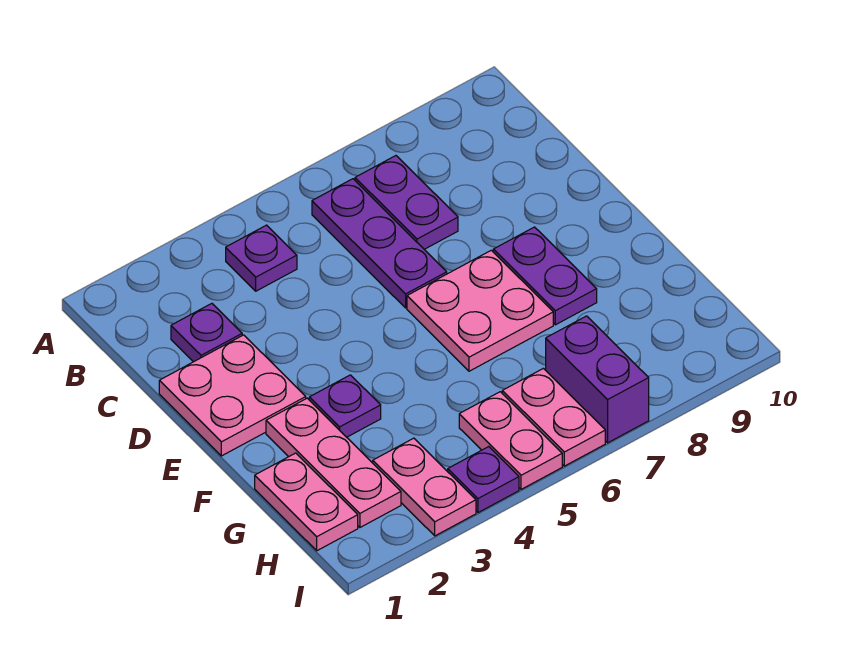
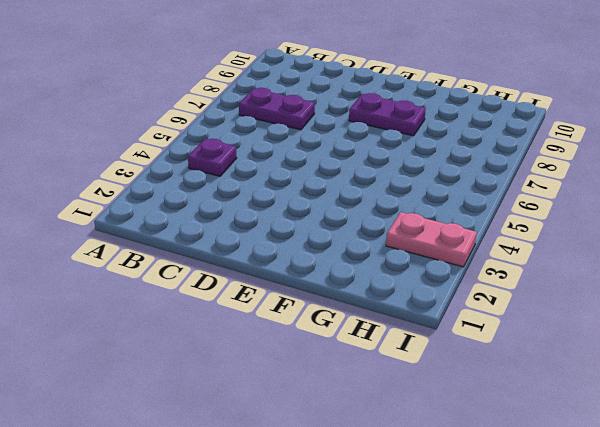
none -> purple plate B6:D6 level 1
none -> purple plate C2 level 1
none -> pink plate D1:E2 level 1

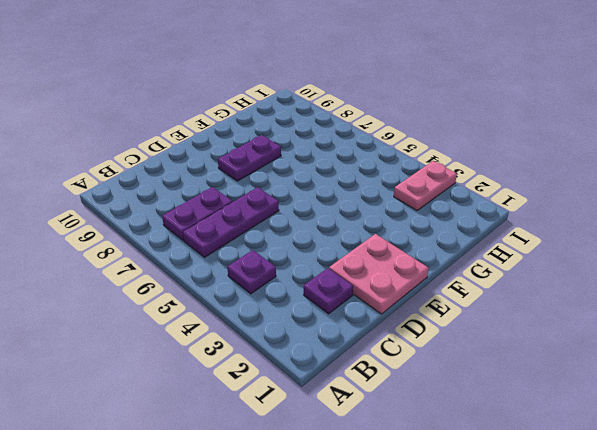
none -> pink plate E6:F7 level 1
none -> pink plate F2:H2 level 1
none -> purple plate F3 level 1

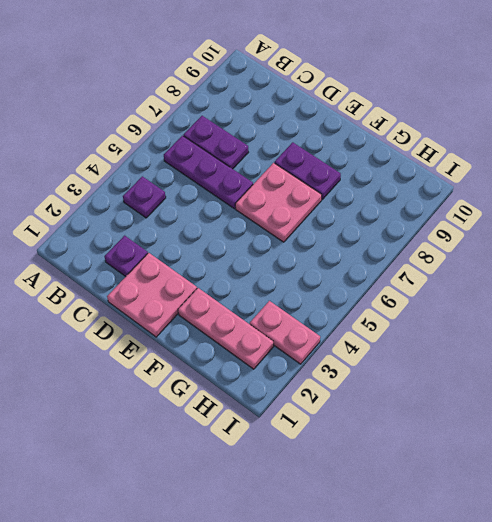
none -> purple plate F3 level 1
none -> pink plate G1:H1 level 1
none -> pink plate H5:I5 level 1

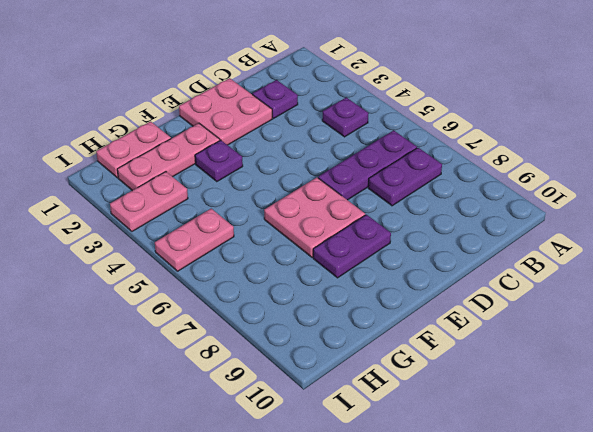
none -> pink plate H6:I6 level 1
none -> purple brick H7:I7 level 1
none -> purple plate I4 level 1

